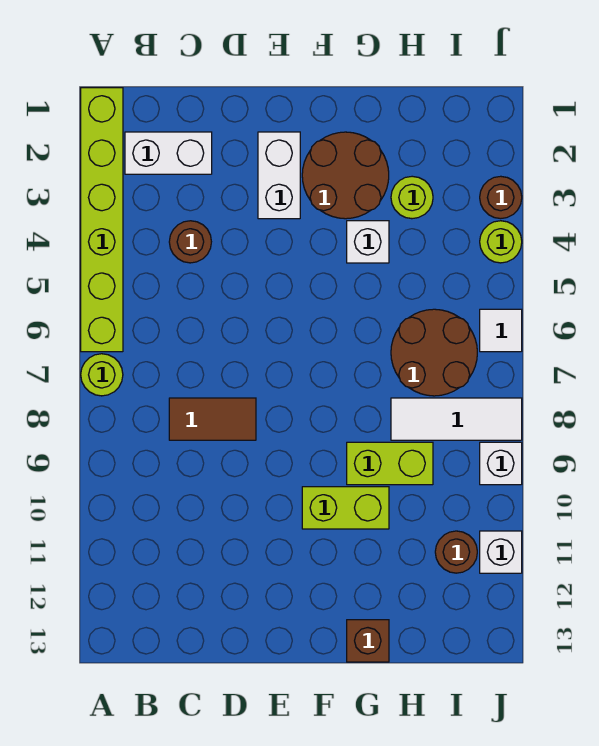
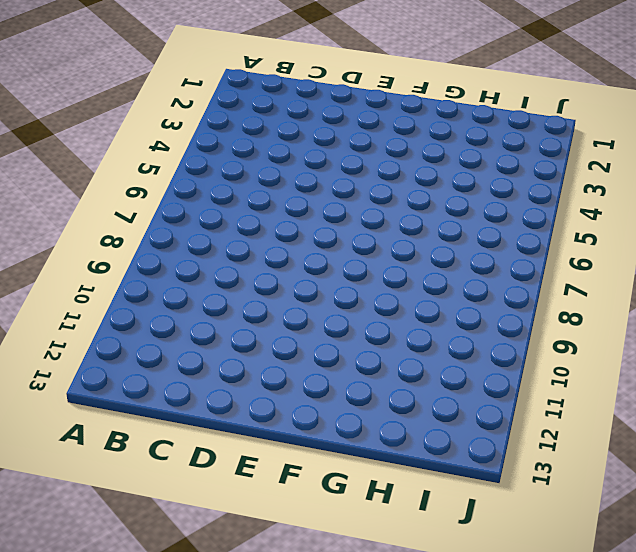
none -> lime brick A1:A6 level 1
none -> lime round brick A7 level 1
none -> white brick B2:C2 level 1

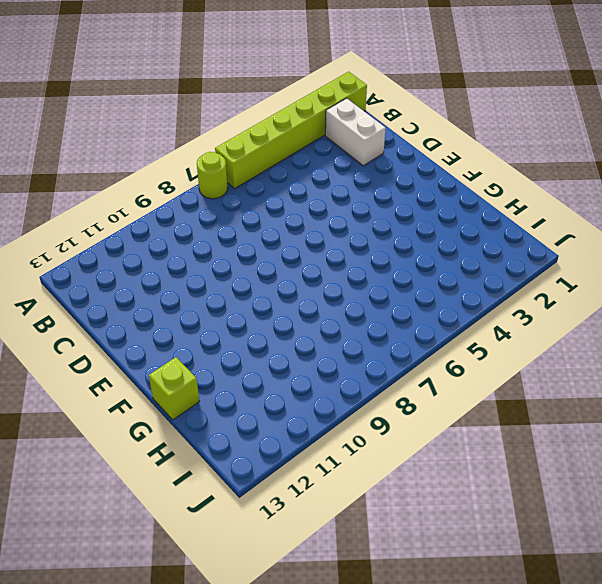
lime brick G13 level 1 -> brown brick G13 level 1
none -> brown round brick C4 level 1
none -> brown tile C8:D8 level 1
none -> white brick E2:E3 level 1

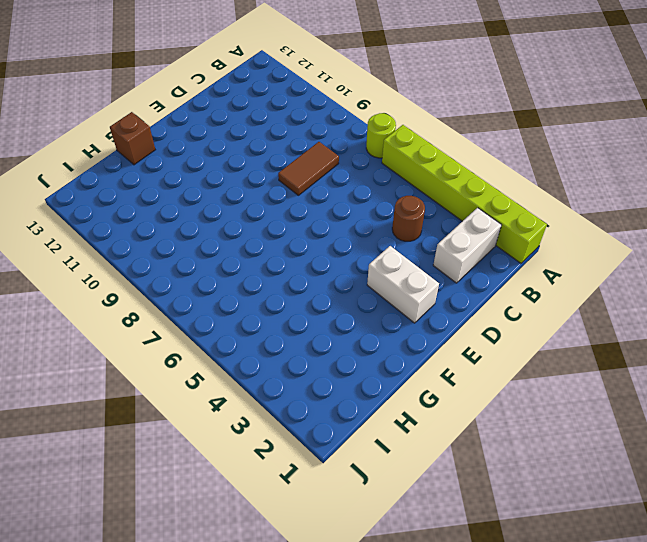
none -> brown round brick F2:G3 level 1
none -> lime brick F10:G10 level 1
none -> white brick G4 level 1

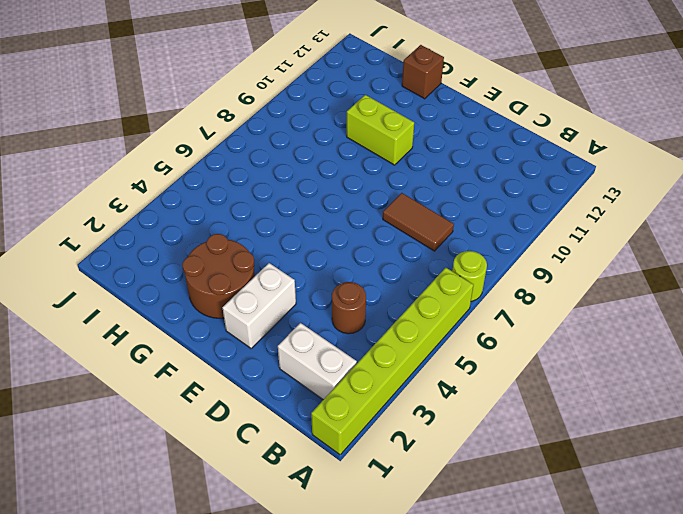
none -> white brick G4 level 1
none -> lime brick G9:H9 level 1
none -> lime round brick H3 level 1

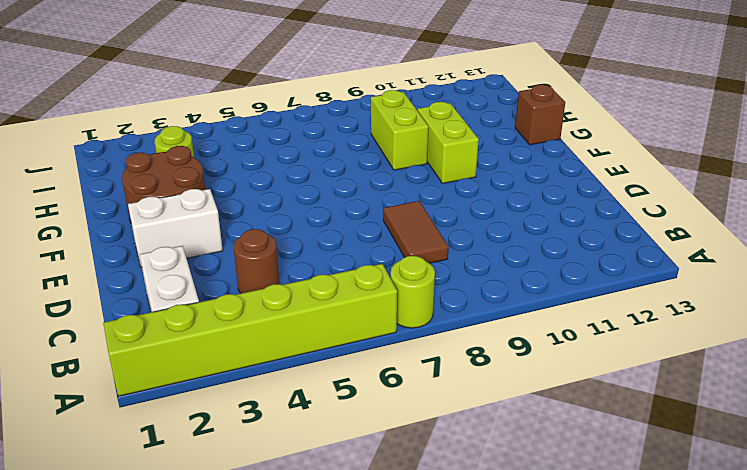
none -> white brick G4 level 1
none -> brown round brick H6:I7 level 1
none -> white tile H8:J8 level 1

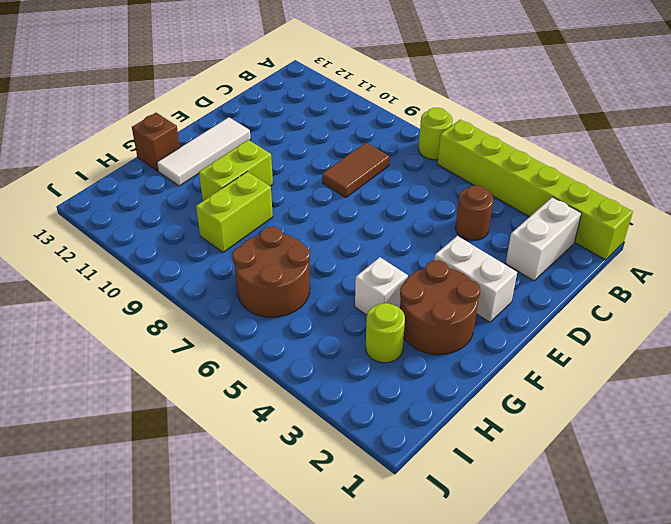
white tile E12:G12 level 1 -> white tile H8:J8 level 1
none -> brown round brick I11 level 1
none -> brown round brick J3 level 1
none -> lime round brick J4 level 1

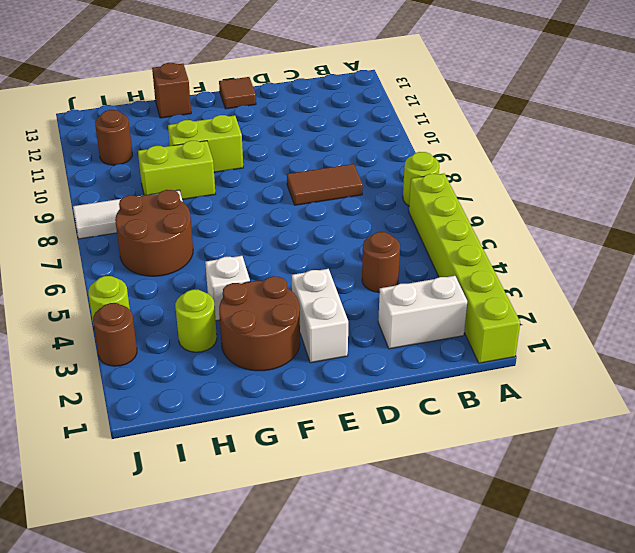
brown tile E13 level 1 -> none
none -> white tile J6 level 1
none -> white brick J9 level 1
none -> white brick J11 level 1

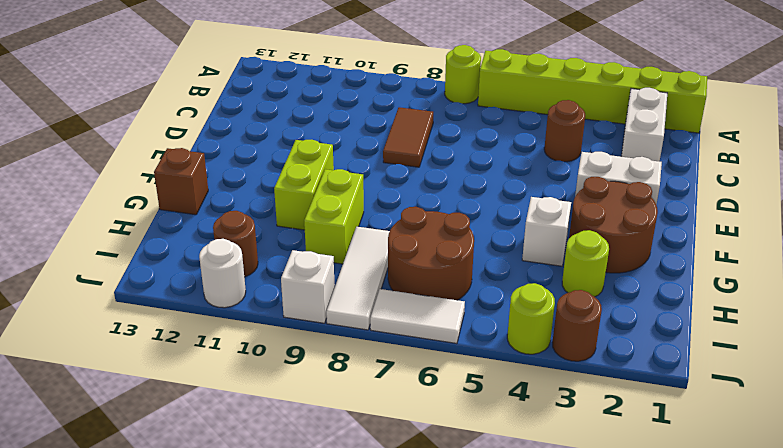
white tile J6:J7 level 1 -> white tile J6 level 1
white round brick J11 level 1 -> white brick J11 level 1

